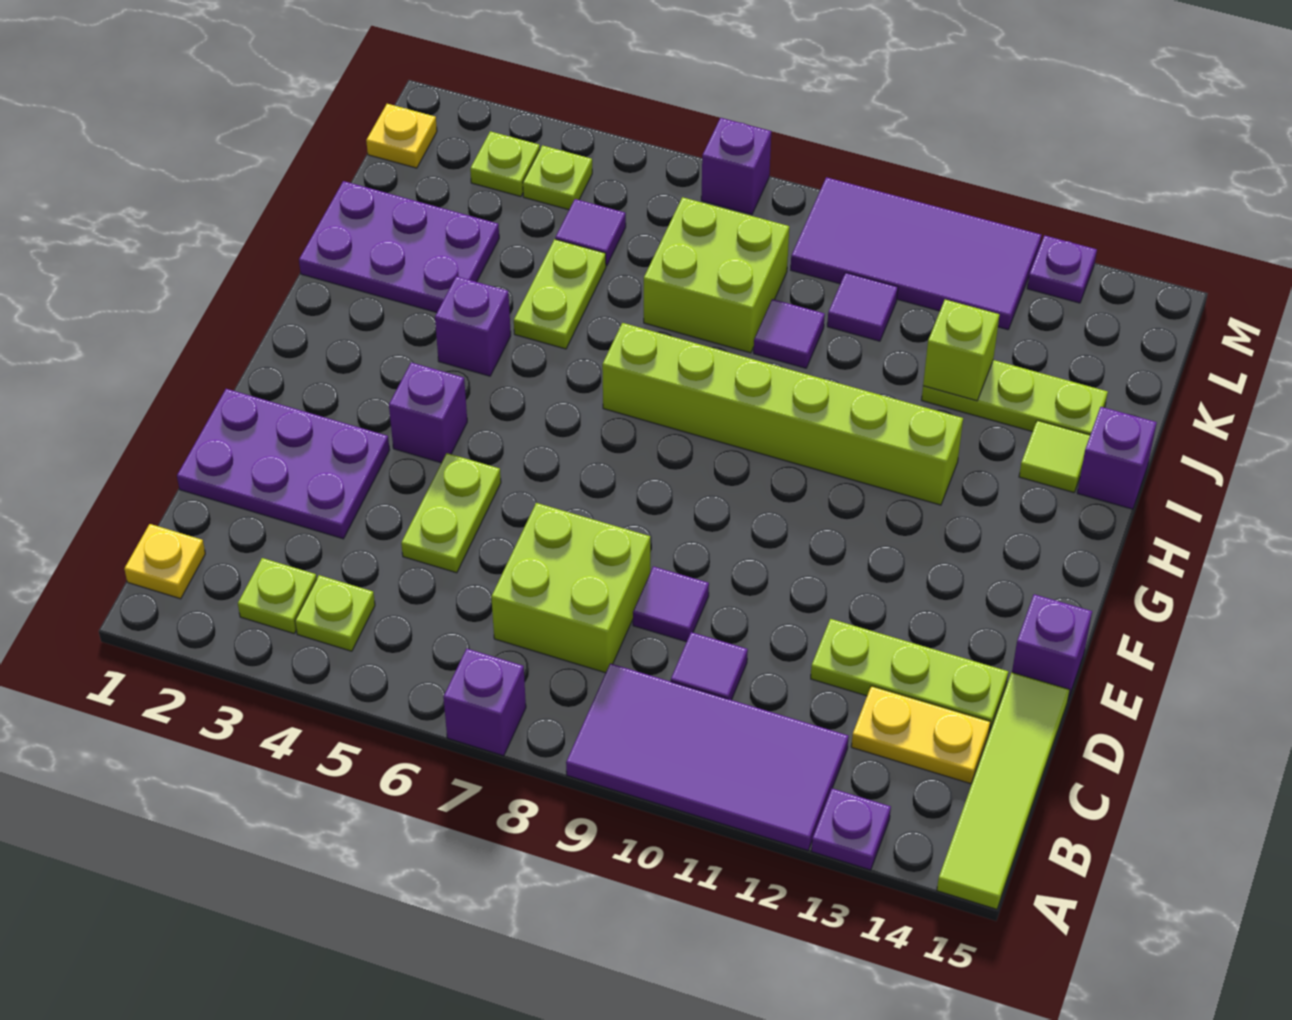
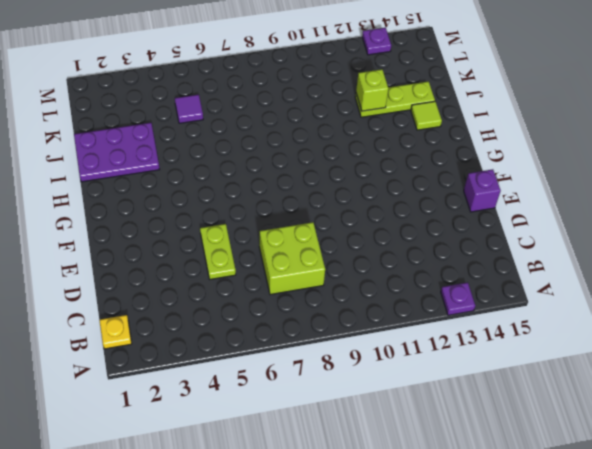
none -> purple brick A7 level 1
none -> purple tile A9:B12 level 1
none -> lime tile A15:D15 level 1
none -> lime plate B3 level 1

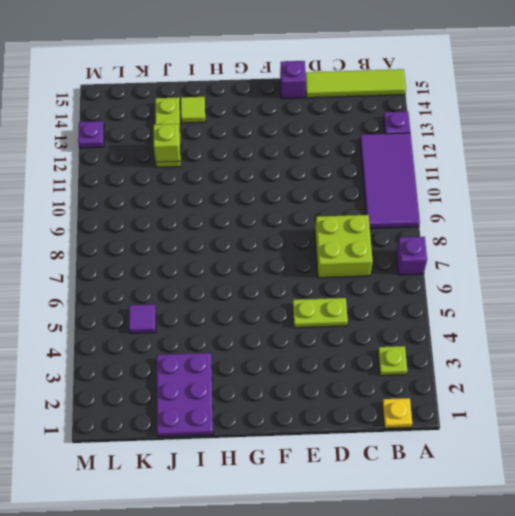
none -> lime plate B4 level 1
none -> purple tile C10 level 1
none -> yellow plate C13:C14 level 1
none -> purple plate D1:E3 level 1

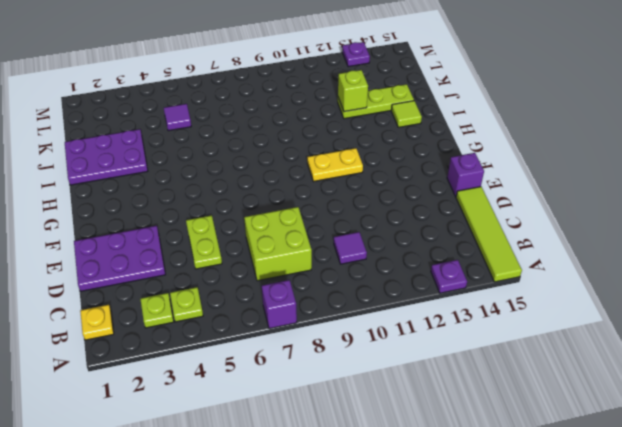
yellow plate G10:G11 level 1 -> yellow plate C13:C14 level 1
none -> purple tile A9:B12 level 1
none -> purple tile D9 level 1
none -> lime plate D12:D14 level 1
none -> purple brick F4 level 1

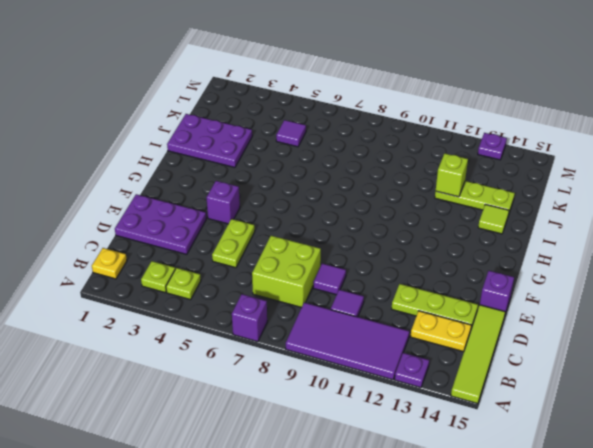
none -> purple brick H4 level 1
none -> lime brick H7:H12 level 1
none -> lime plate I5:J5 level 1
none -> purple brick I15 level 1

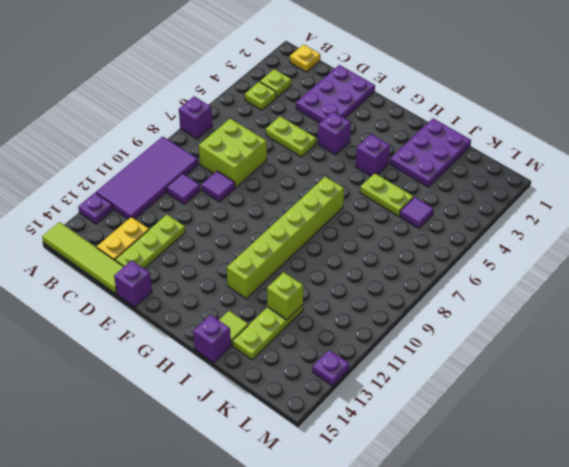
none -> lime brick J7:K8 level 1
none -> purple tile J9 level 1
none -> purple tile K10 level 1
none -> yellow plate L1 level 1

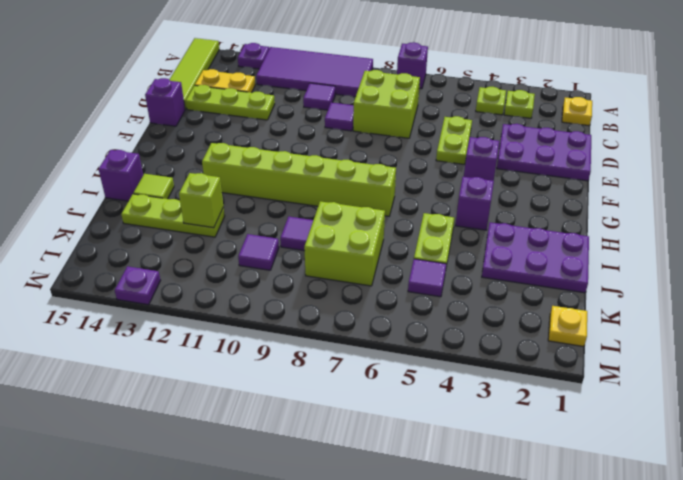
none -> lime plate L3 level 1
none -> lime plate L4 level 1
none -> purple tile L9:M12 level 1
none -> purple brick M7 level 1

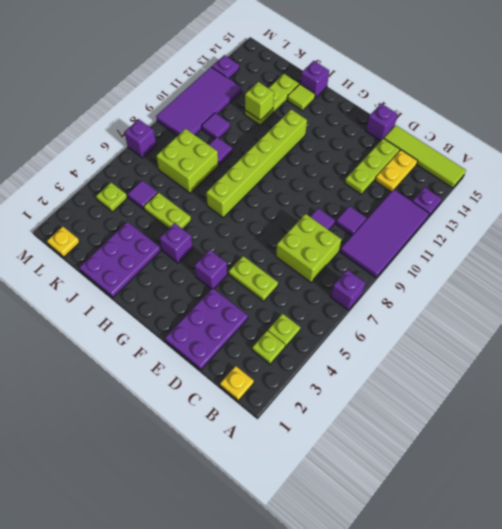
none -> lime plate L3 level 1

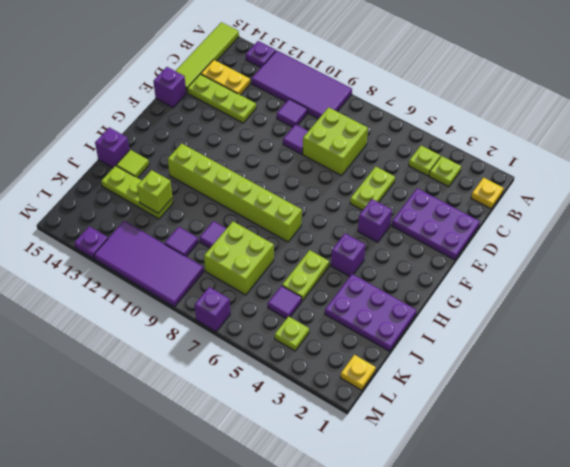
none -> purple brick A7 level 1
none -> lime plate L3 level 1

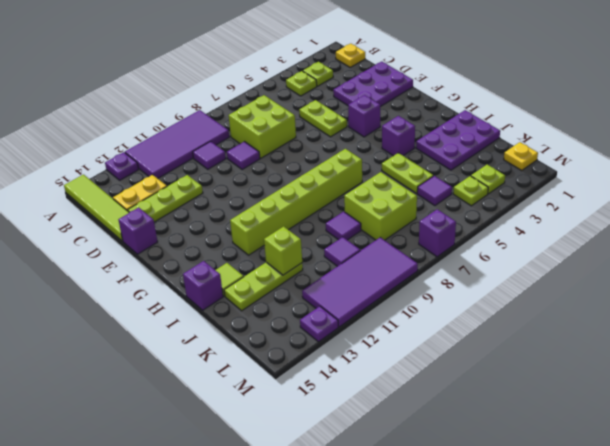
none -> purple brick A7 level 1

